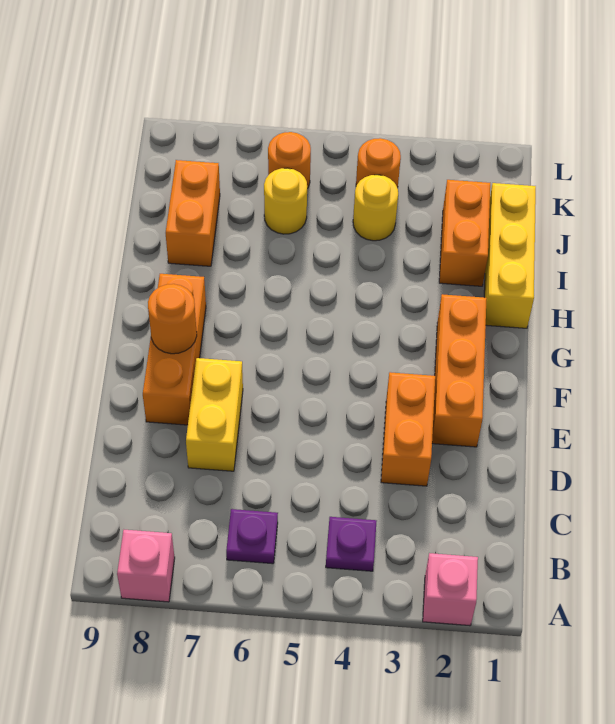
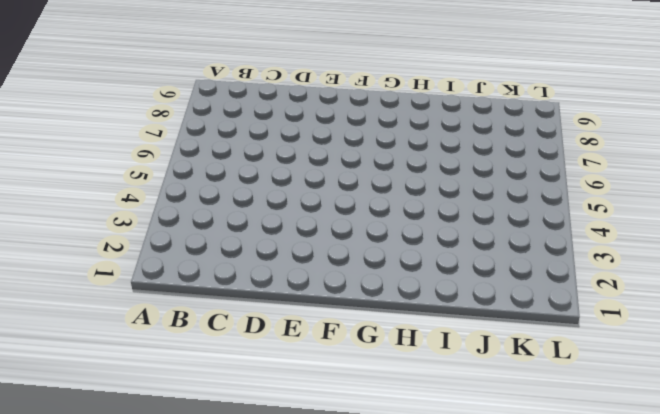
none -> pink brick A2 level 1
none -> pink brick A8 level 1
none -> purple plate B4 level 1

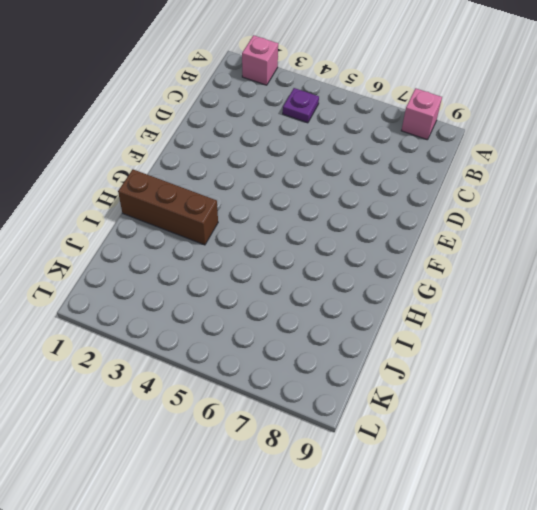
brown brick H1:H3 level 1 -> yellow brick H1:J1 level 1
none -> purple plate B6 level 1
none -> orange brick D3:E3 level 1
none -> yellow brick D7:E7 level 1

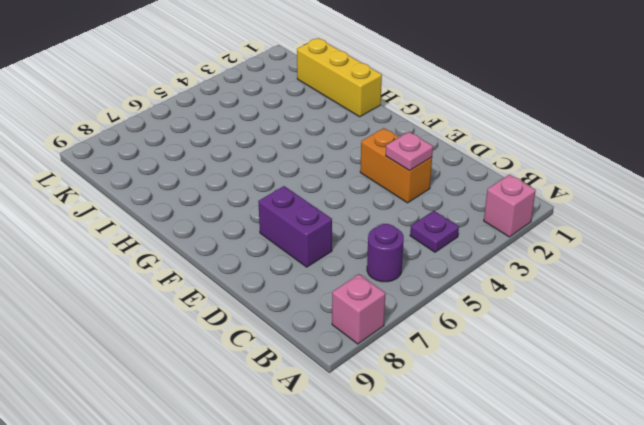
purple round brick B6 level 1 -> purple plate B6 level 1
pink plate D3 level 2 -> none
purple brick D7:E7 level 1 -> yellow brick D7:E7 level 1
none -> orange brick E2:G2 level 1
none -> orange brick E8:G8 level 1
none -> orange brick I2:J2 level 1

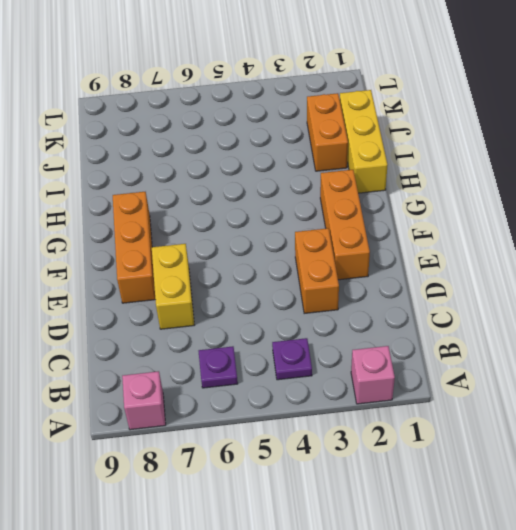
none -> orange brick I8:J8 level 1
none -> yellow round brick J4 level 1
none -> yellow round brick J6 level 1

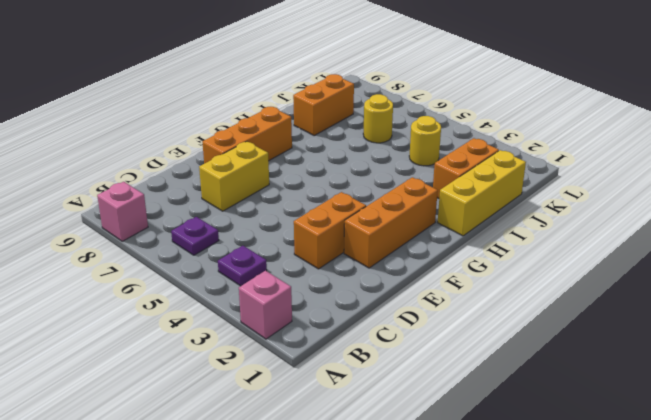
none -> orange round brick K4 level 1
none -> orange round brick K6 level 1
none -> orange round brick F8 level 2

